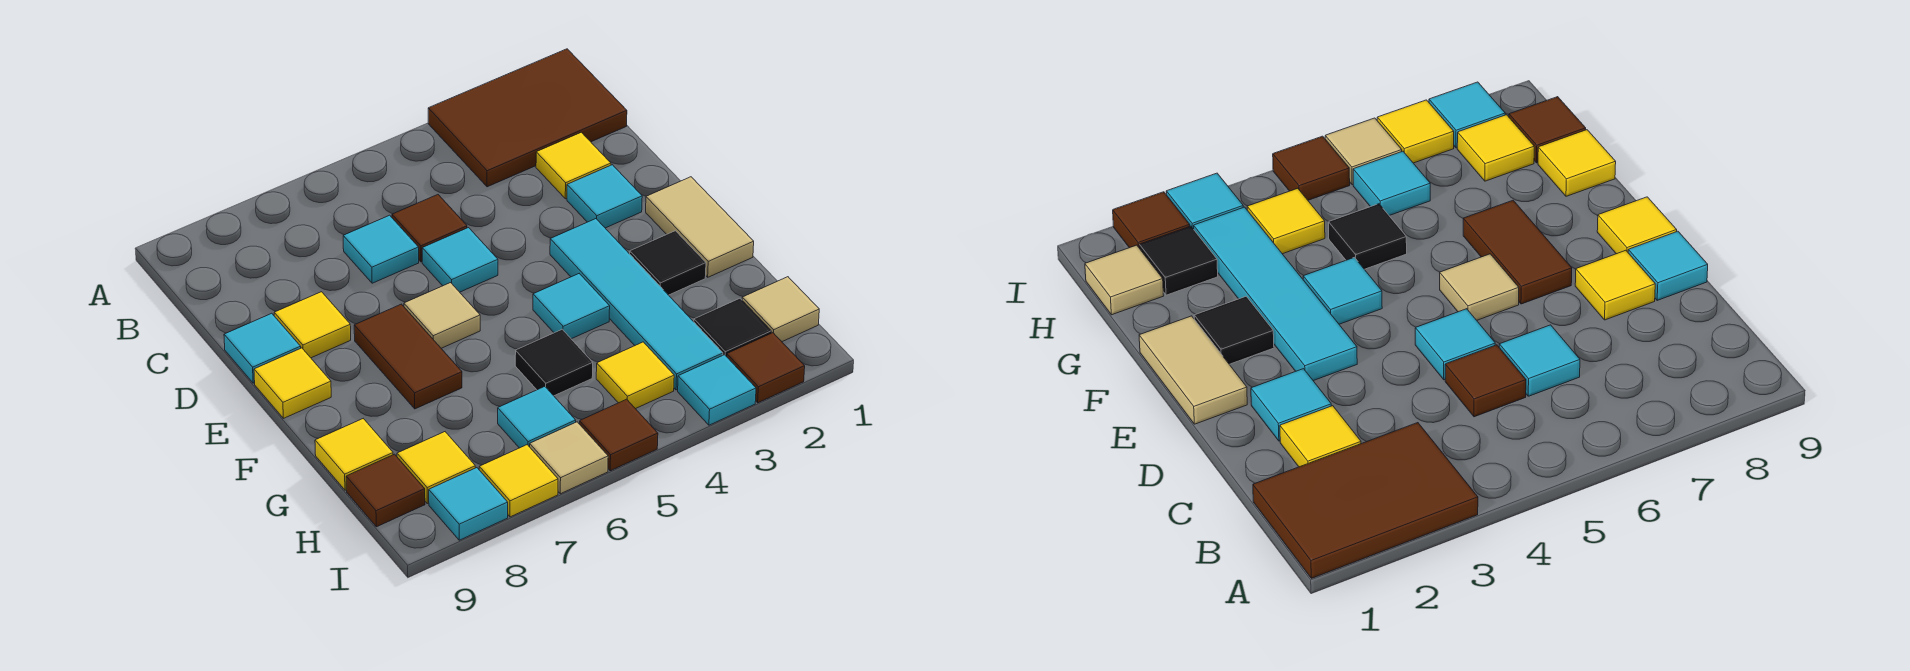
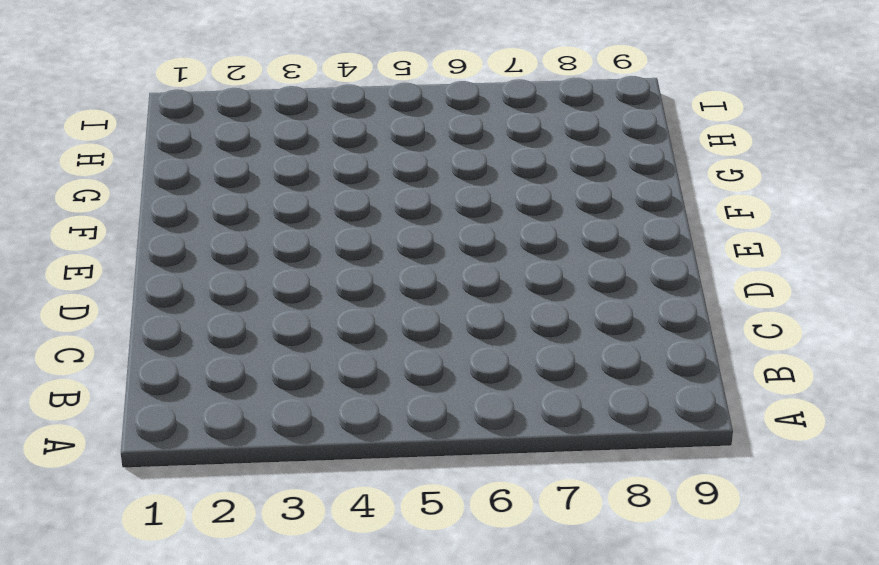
none -> brown tile A1:B3 level 1
none -> yellow tile C2 level 1
none -> brown tile C5 level 1

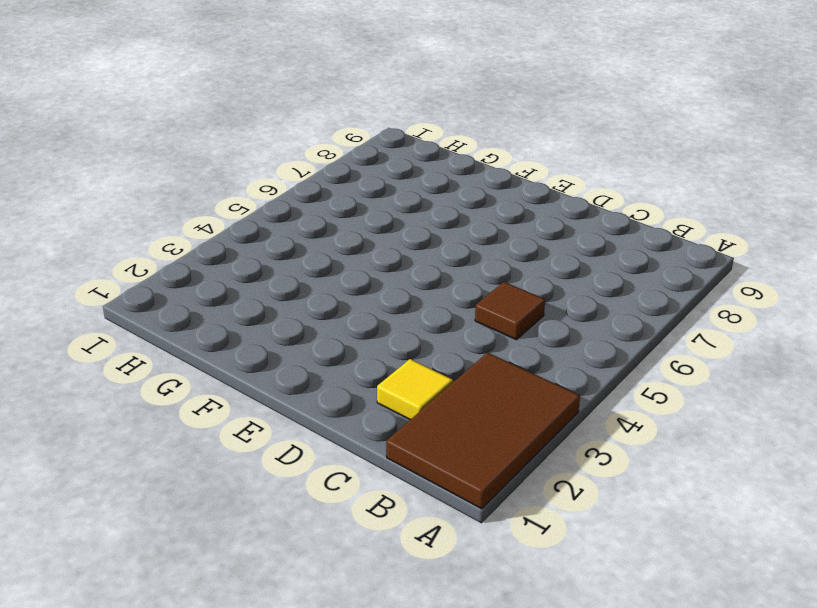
none -> cyan tile C6 level 1
none -> cyan tile D2 level 1
none -> cyan tile D5 level 1

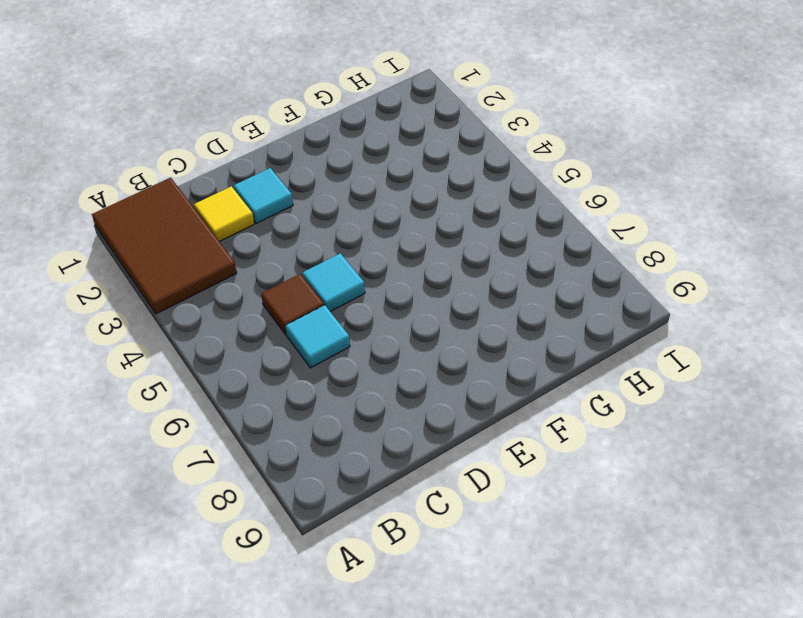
none -> yellow tile D8 level 1
none -> cyan tile D9 level 1
none -> tan tile E1:F1 level 1

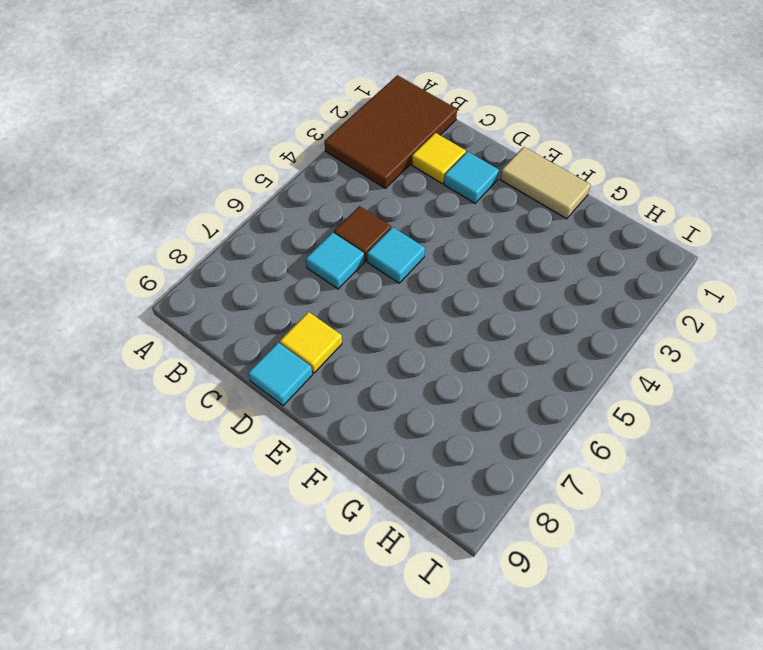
none -> cyan tile E3:H3 level 1
none -> tan tile E6 level 1
none -> brown tile E7:F7 level 1

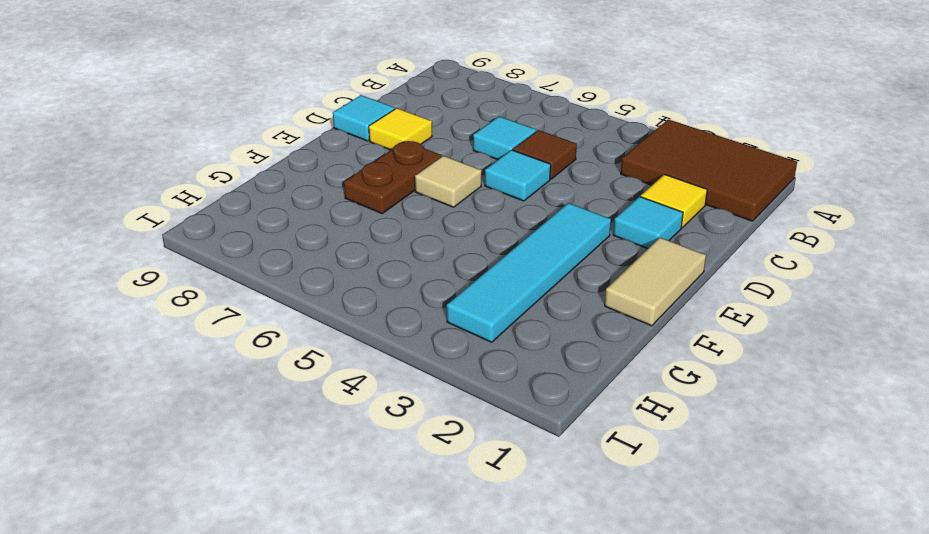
brown plate E7:F7 level 1 -> brown tile E7:F7 level 1
none -> yellow tile E9 level 1
none -> black tile F2 level 1
none -> cyan tile F4 level 1

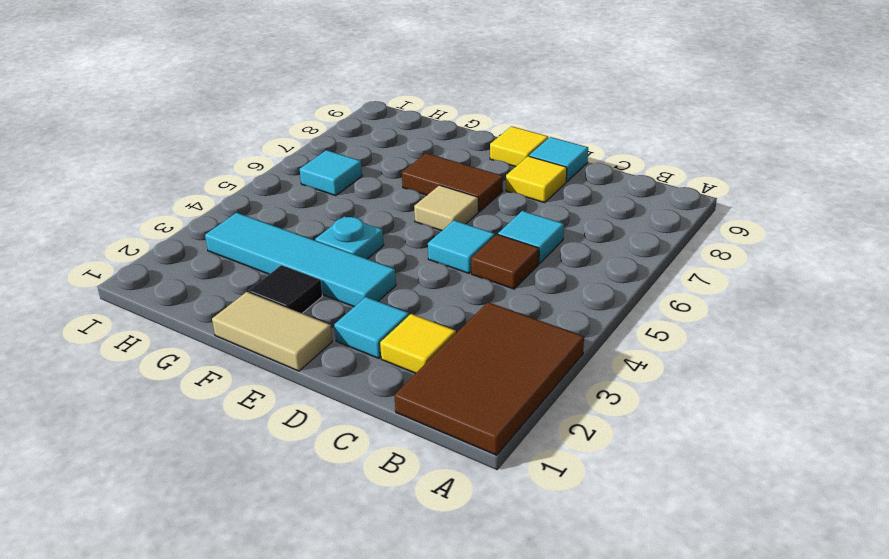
cyan plate F4 level 1 -> cyan tile F4 level 1
none -> black tile G5 level 1
none -> yellow tile G9 level 1
none -> tan tile H1 level 1

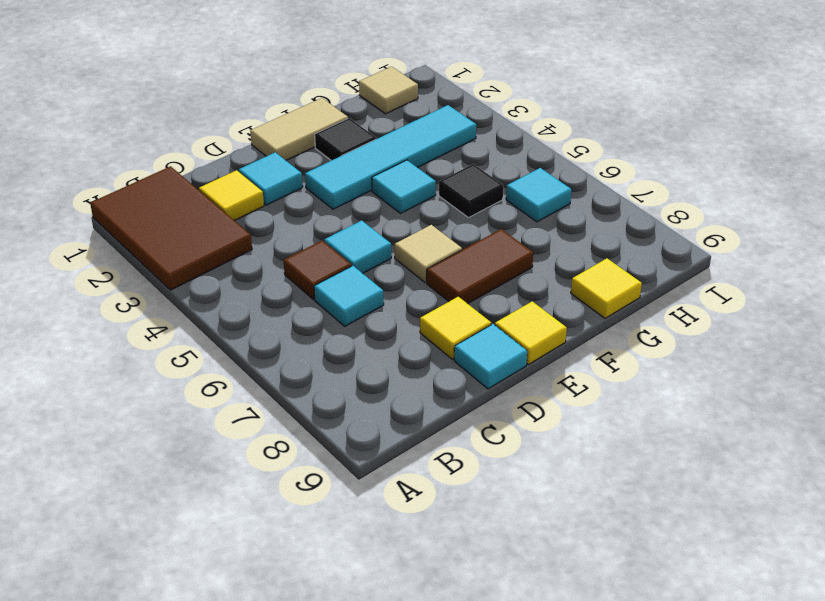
none -> black tile H2 level 1
none -> yellow tile H4 level 1
none -> yellow tile H8 level 1

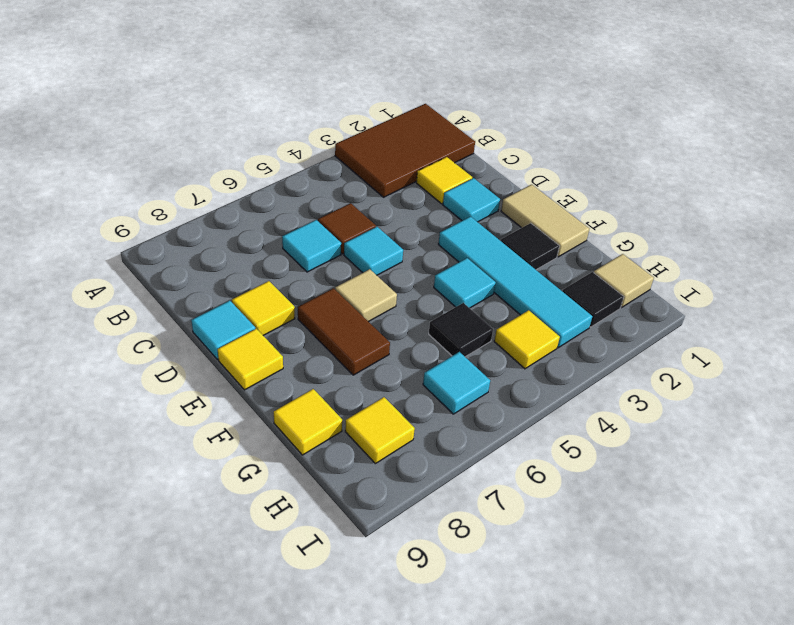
none -> brown tile H9 level 1
none -> brown tile I2 level 1
none -> cyan tile I3 level 1

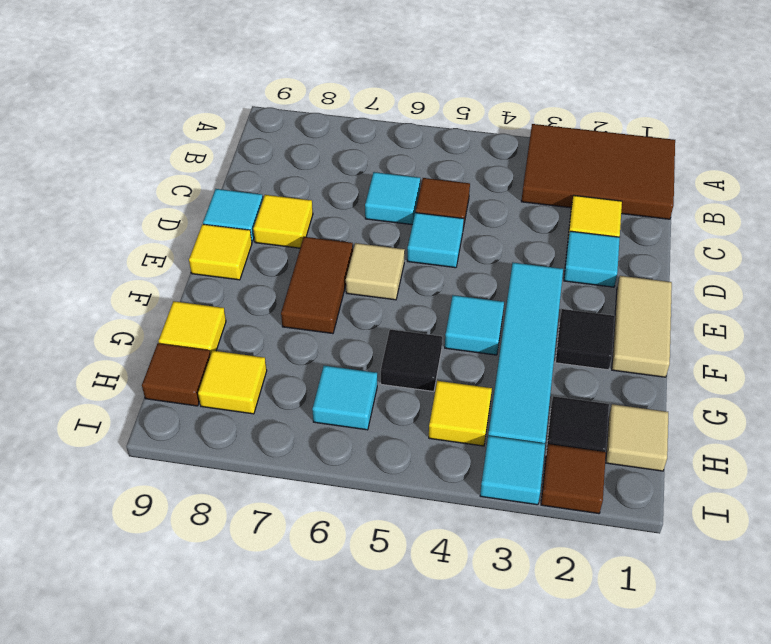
none -> brown tile I5 level 1
none -> tan tile I6 level 1
none -> yellow tile I7 level 1

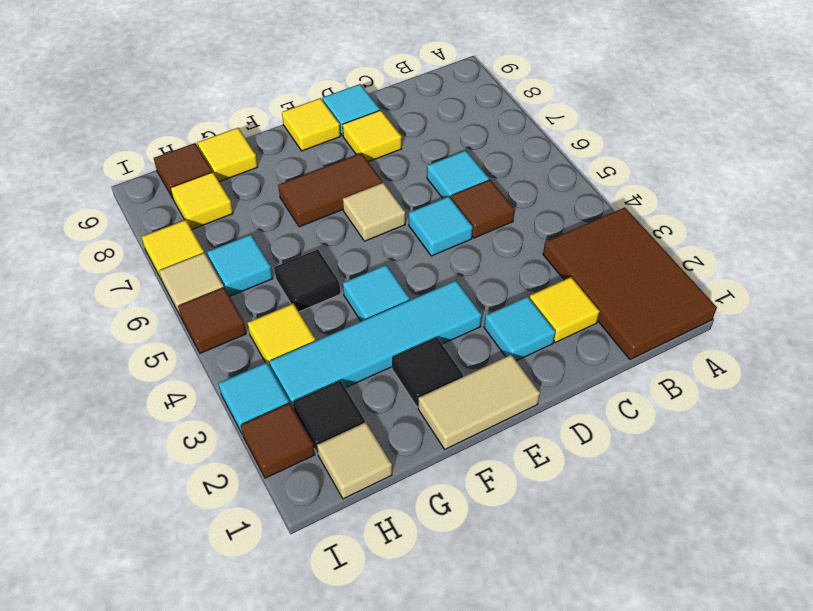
none -> cyan tile I8 level 1

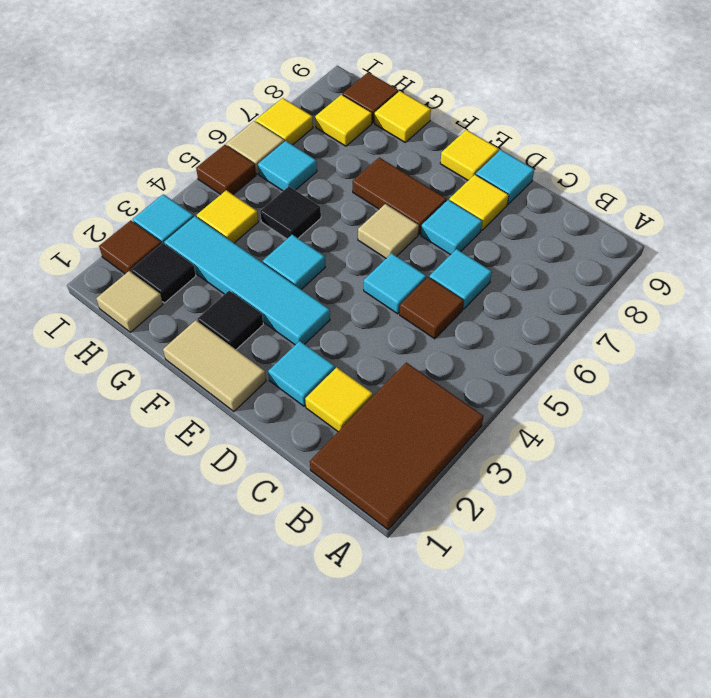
cyan tile D7 level 1 -> cyan tile I8 level 1

